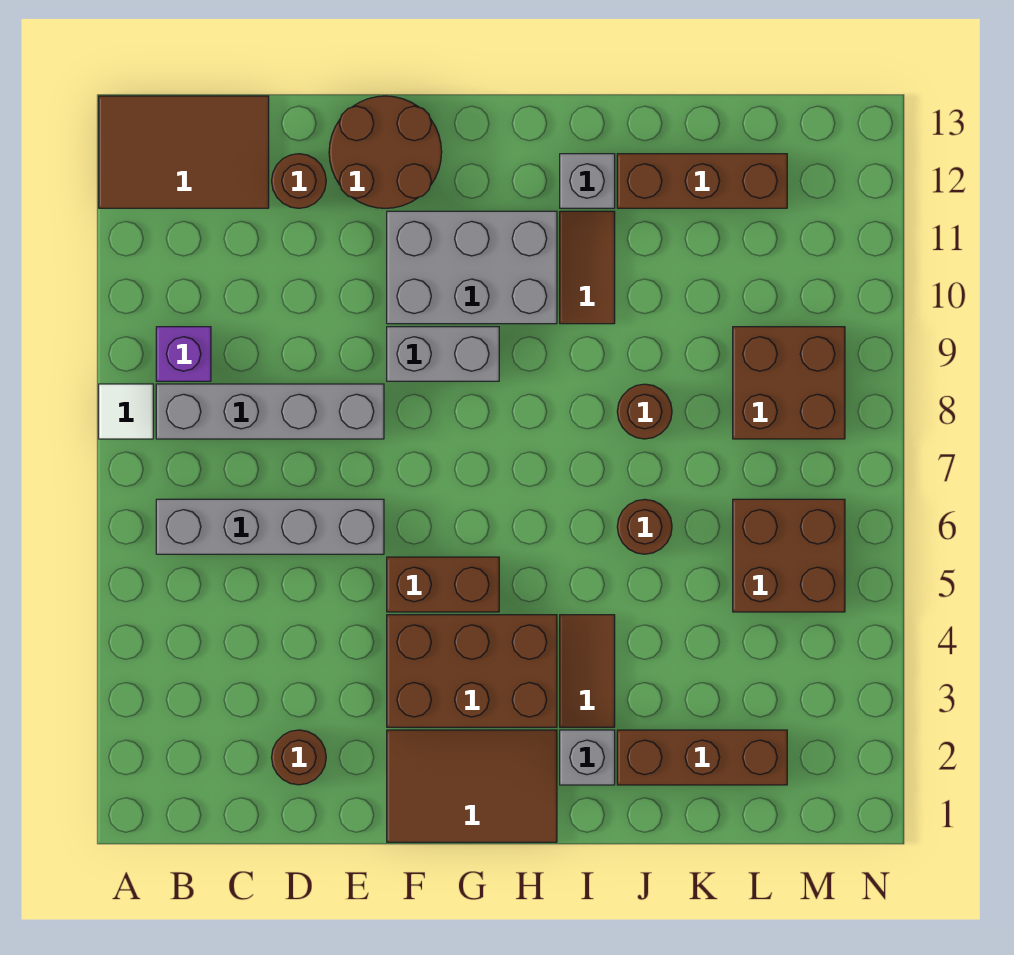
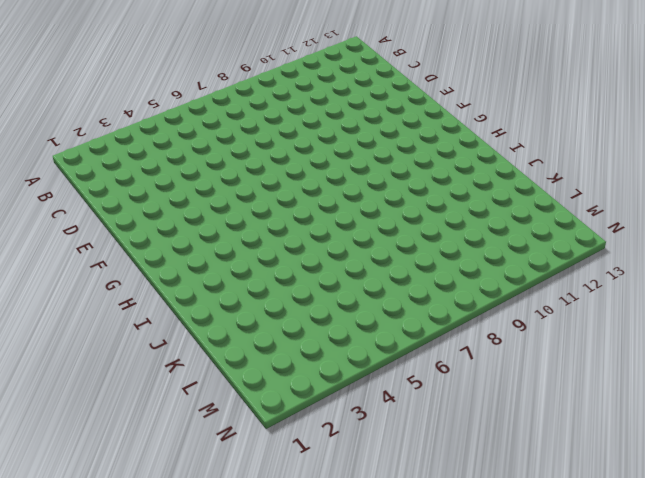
none -> white tile A8 level 1
none -> brown tile A12:C13 level 1
none -> grey brick B6:E6 level 1

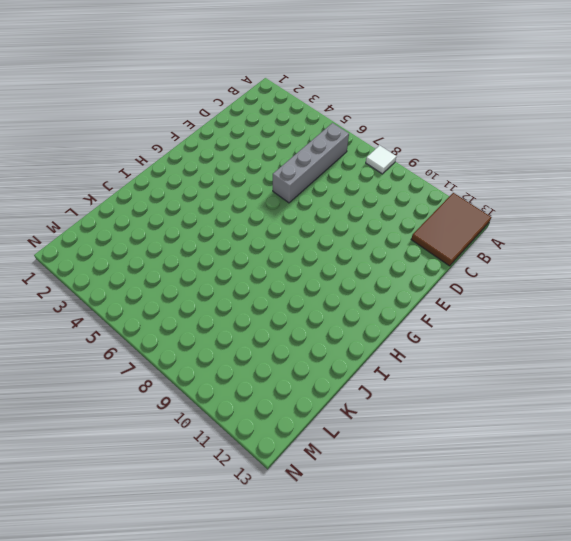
none -> grey brick B8:E8 level 1
none -> purple brick B9 level 1
none -> brown round brick D2 level 1

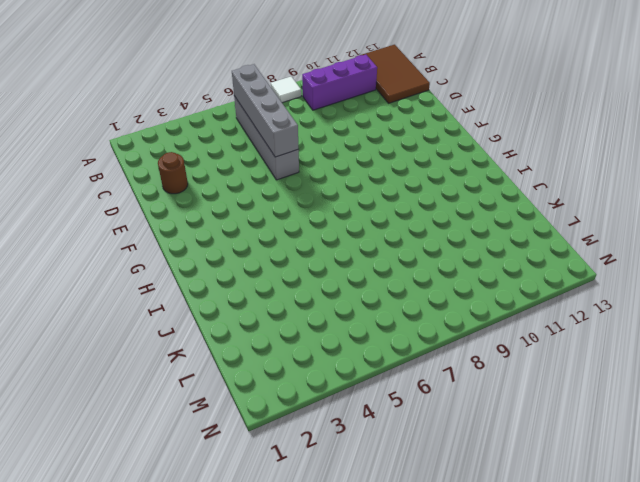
grey brick B6:E6 level 2 -> grey brick B8:E8 level 1
purple brick B9:B11 level 1 -> purple brick B9 level 1
none -> brown round brick D12 level 1
none -> brown round brick E12:F13 level 1
none -> brown tile F1:H2 level 1

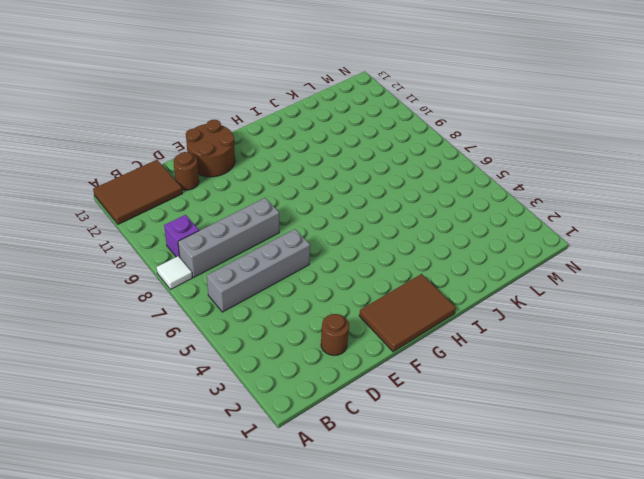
none -> brown brick F3:H4 level 1
none -> brown brick F5:G5 level 1
none -> grey brick F9:G9 level 1

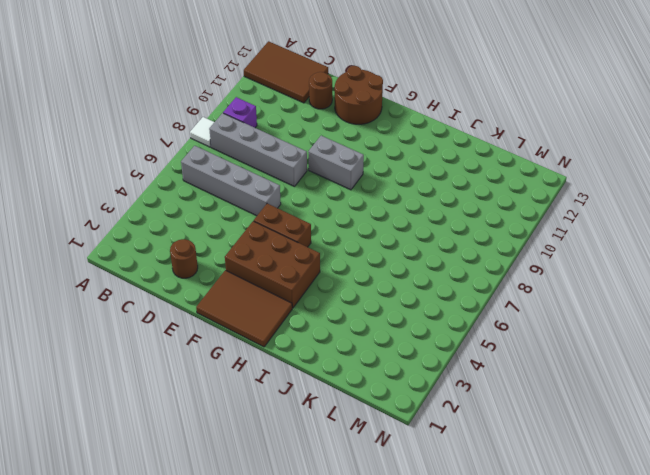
none -> grey brick F10:H11 level 1
none -> grey brick I2 level 1
none -> brown tile I3:I4 level 1

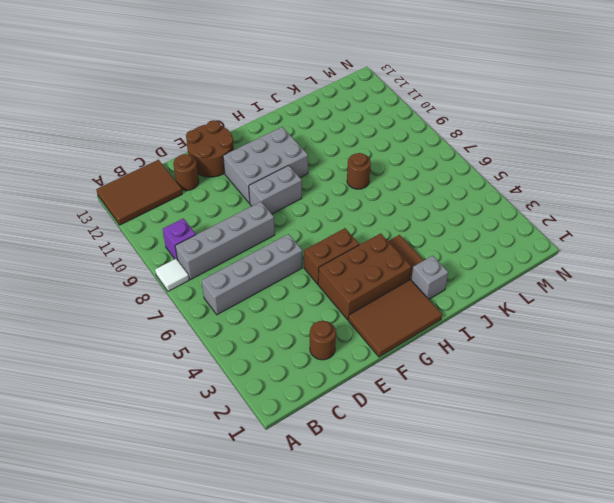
none -> brown tile I10:I11 level 1
none -> grey brick I12 level 1
none -> brown brick J2:L2 level 1

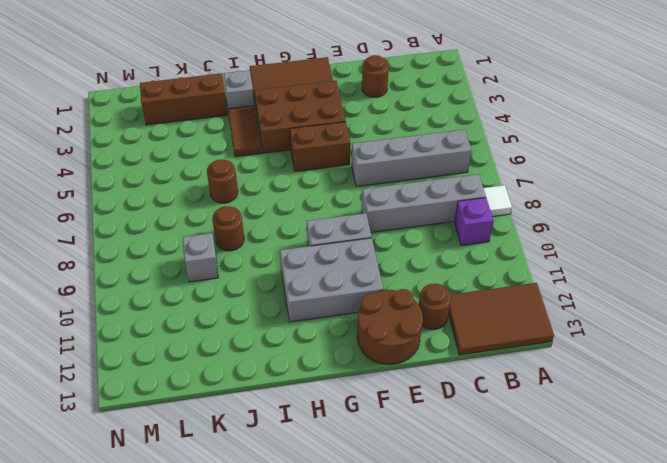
grey brick K9 level 1 -> grey brick I12 level 1
none -> brown tile I10:I11 level 1
none -> brown brick J12:L12 level 1
none -> brown brick L5:M6 level 1

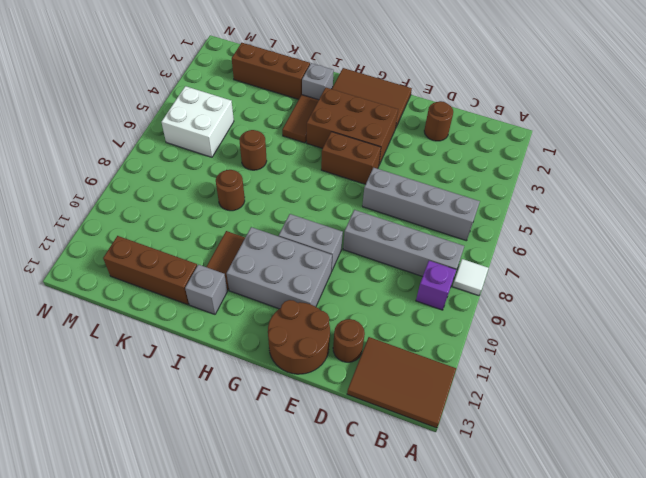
white brick L5:M6 level 1 -> brown brick L5:M6 level 1
none -> brown brick L8:M9 level 1

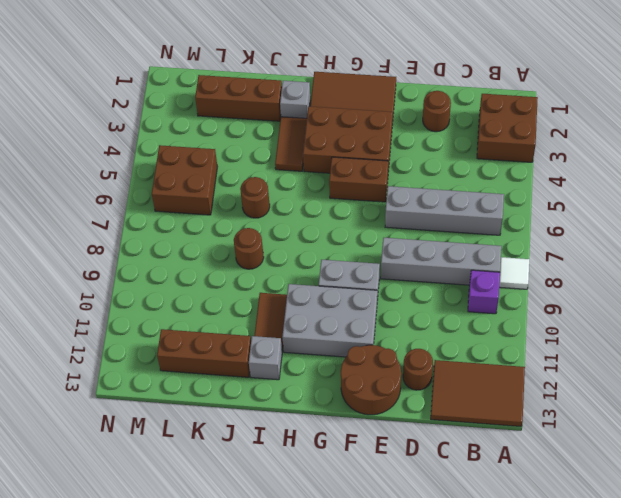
brown brick A2:B3 level 1 -> brown brick L8:M9 level 1

